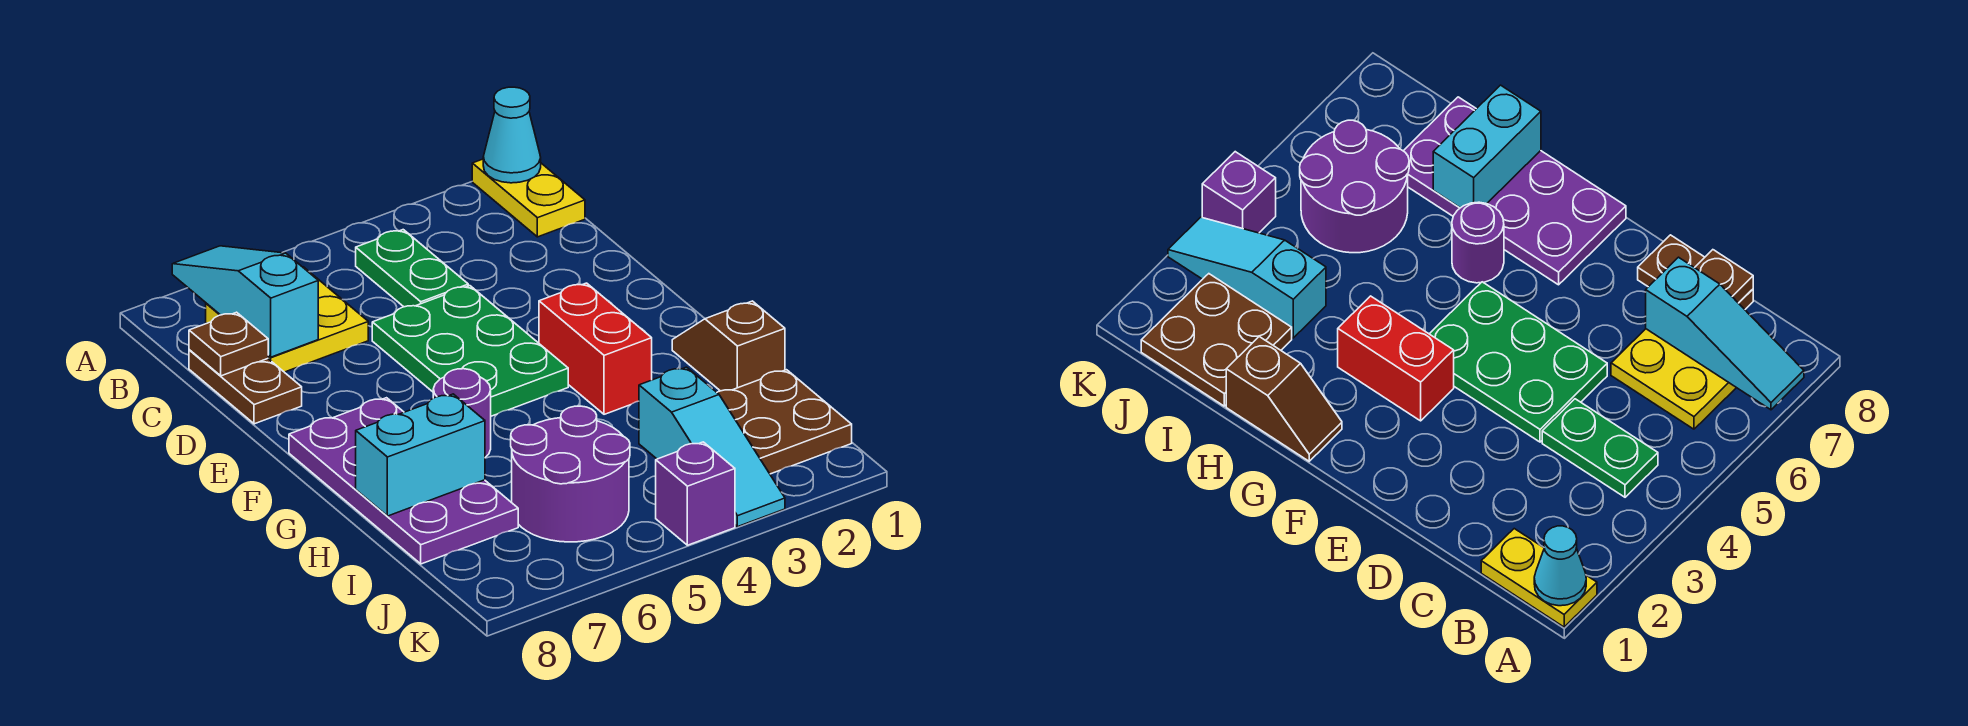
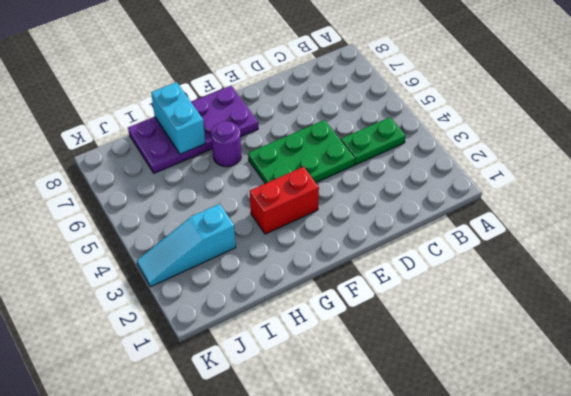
none -> yellow plate A1:B1 level 1
none -> yellow plate B6:C7 level 1
none -> brown plate C8:D8 level 1

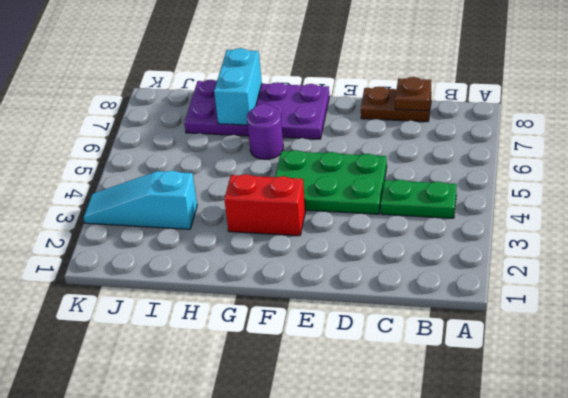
none -> yellow plate A1:B1 level 1
none -> yellow plate B6:C7 level 1
none -> brown slope G1:H1 level 1 top H

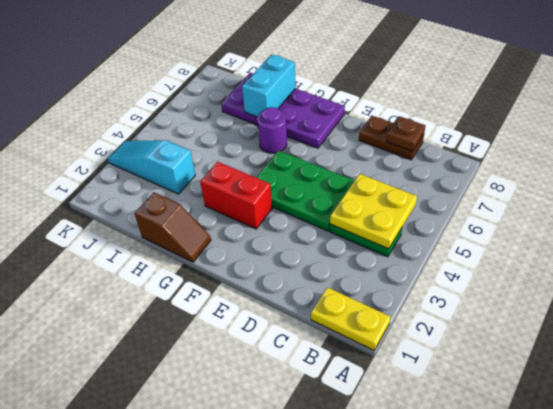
yellow plate B4:C5 level 2 -> yellow plate B6:C7 level 1
none -> brown plate I1:J2 level 1
none -> purple round brick I5:J6 level 1
none -> purple brick K4 level 1

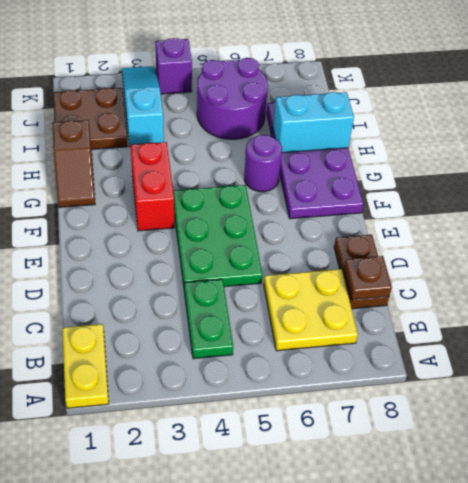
none -> cyan cone A1 level 2
none -> cyan slope A7:C7 level 2 top C

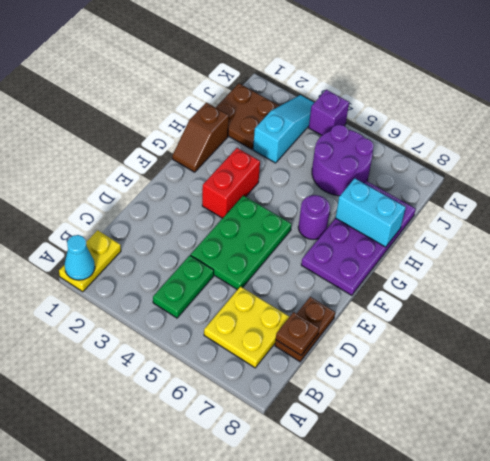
none -> cyan slope A7:C7 level 2 top C

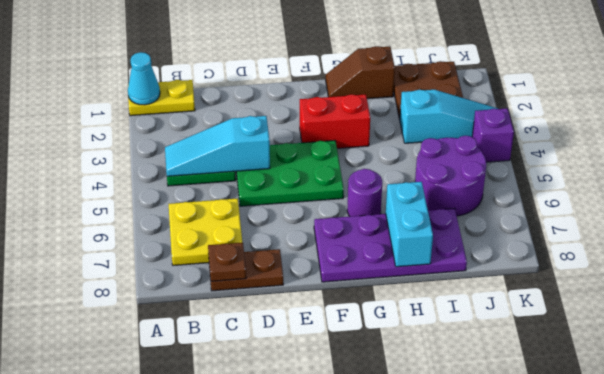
cyan slope B4:D4 level 2 top D -> cyan slope A7:C7 level 2 top C

